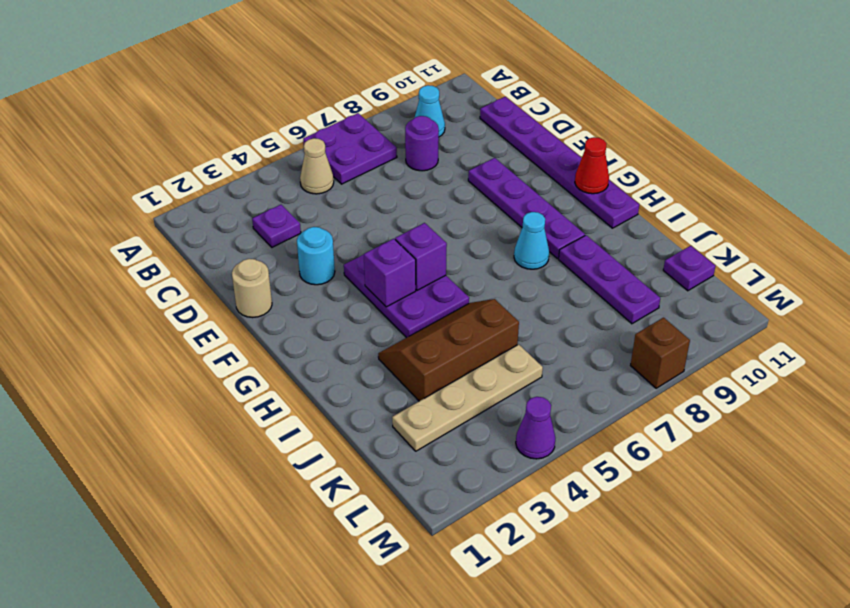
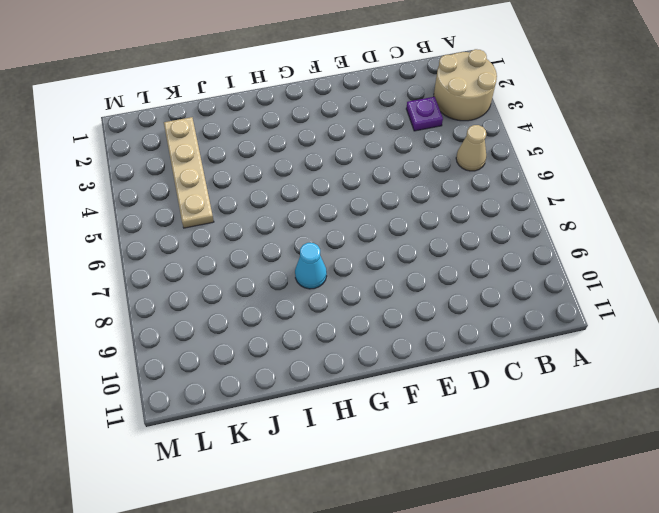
tan round brick A2:B3 level 1 -> none
none -> purple plate A6:B7 level 1
none -> cyan cone B9 level 1
none -> purple round brick C8 level 1

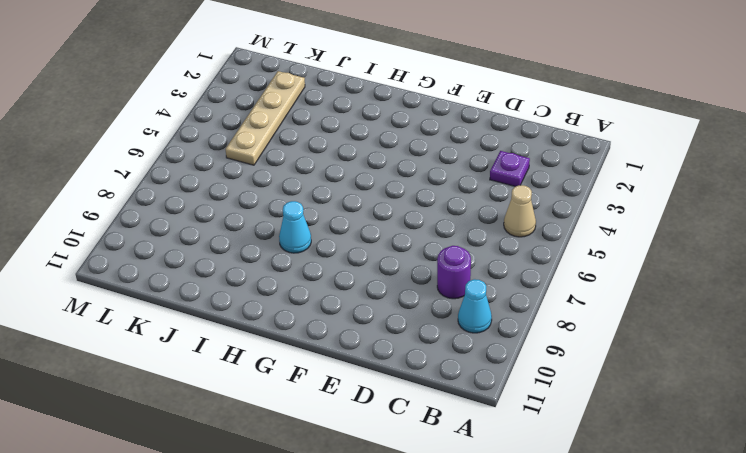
none -> purple plate A6:B7 level 1
none -> purple plate C11:H11 level 1
none -> tan round brick E1 level 1

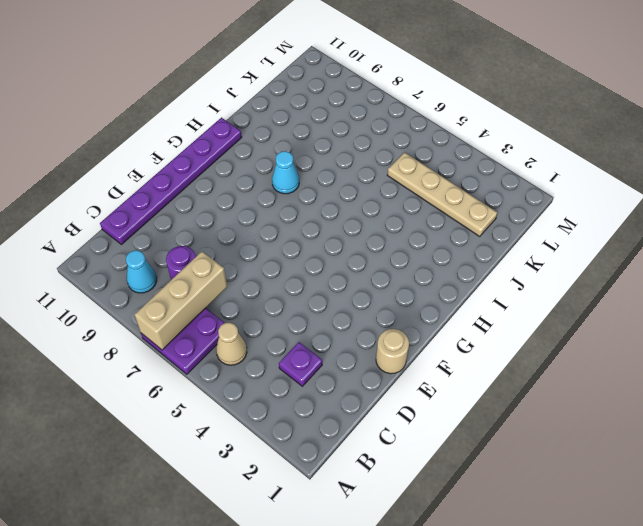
tan brick A7:C7 level 2 -> none
none -> cyan round brick E3 level 1
none -> purple plate E9:H9 level 1
none -> purple plate F4:H5 level 1

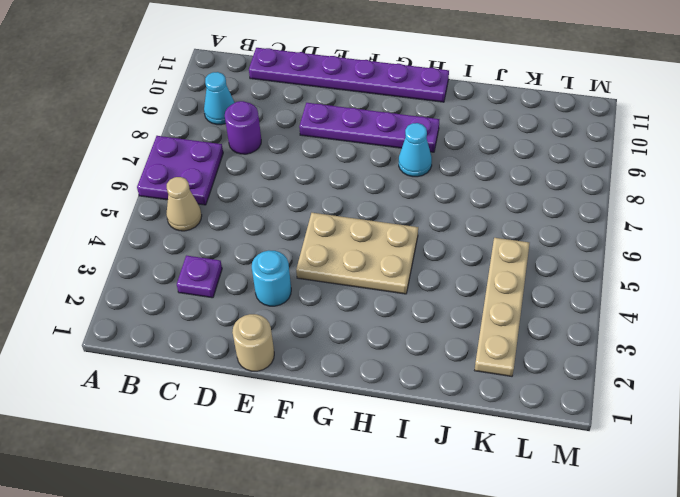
tan plate F4:H5 level 1 -> purple plate F4:H5 level 1
none -> brown slope I3:J5 level 1 top J
none -> purple plate I9:K9 level 1
none -> purple plate K11 level 1

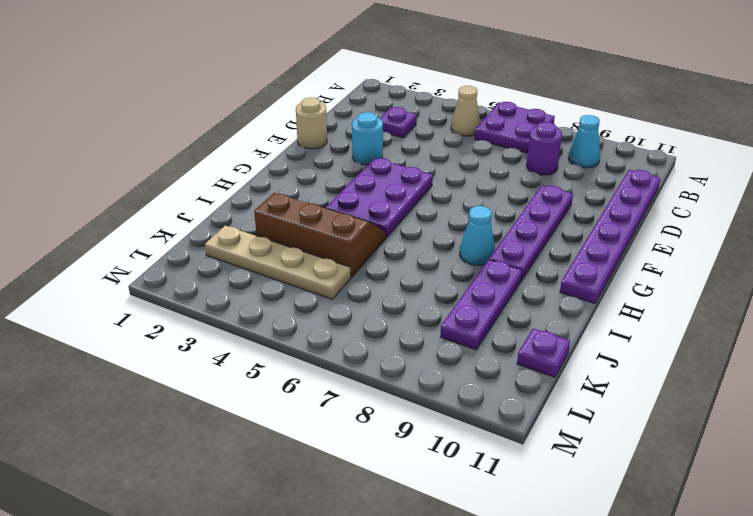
none -> purple cone M4 level 1
none -> brown brick M8 level 1
none -> purple brick G4 level 2

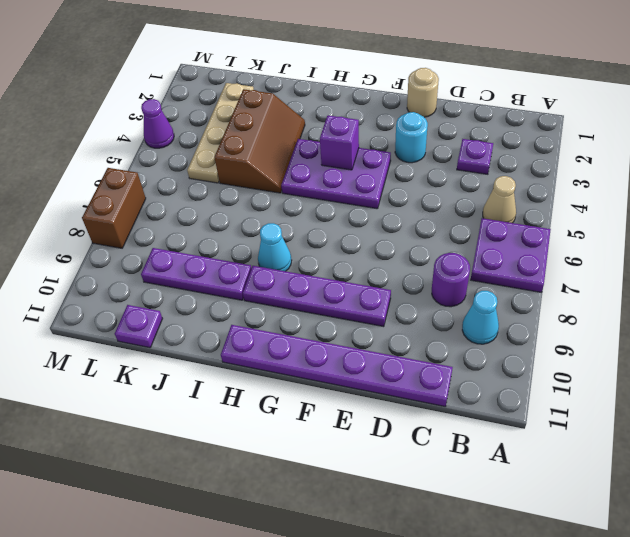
brown brick M7:M8 level 1 -> brown brick M8 level 1
none -> purple brick G5 level 2
none -> red cone G11 level 2

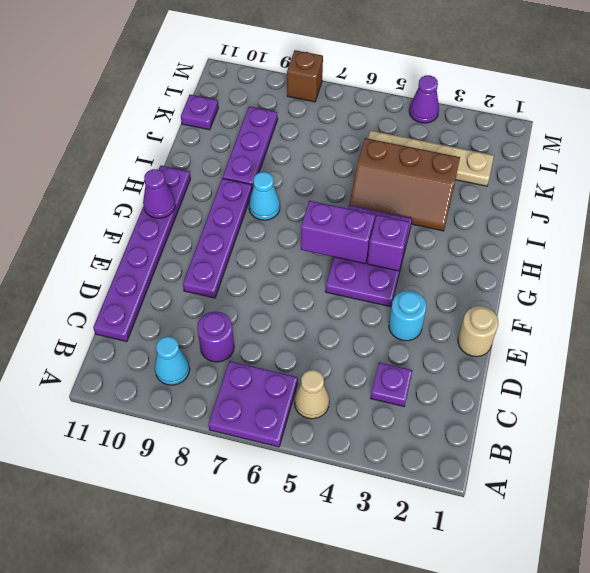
purple brick G5:G6 level 2 -> purple brick G5 level 2
purple cone G11 level 2 -> red cone G11 level 2

